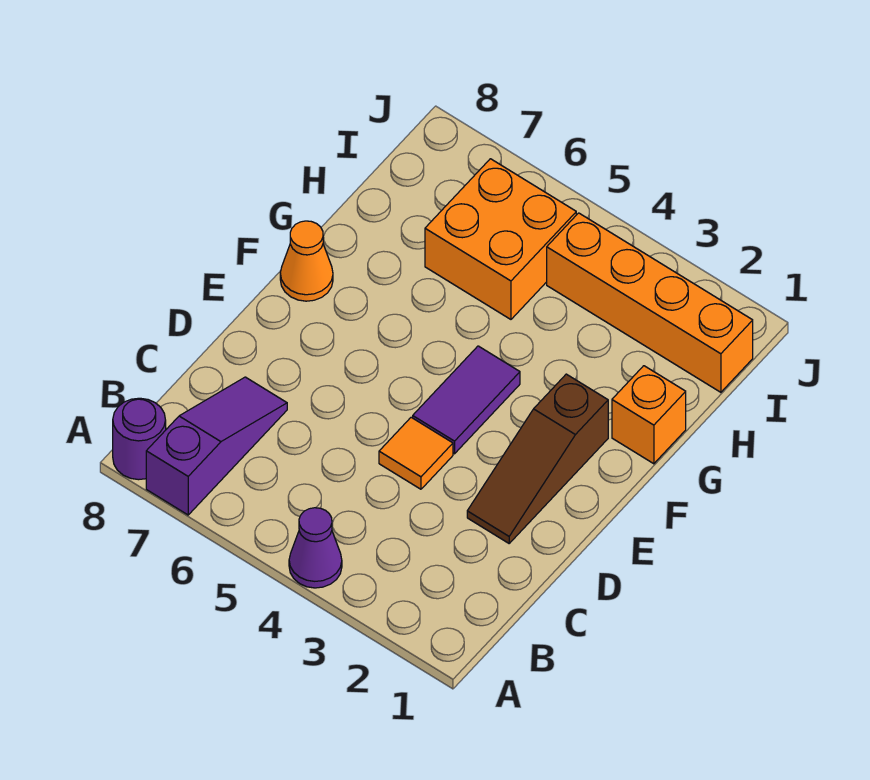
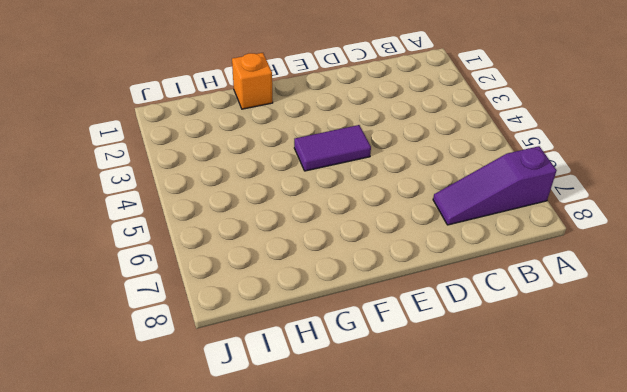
none -> purple cone A4 level 1
none -> purple round brick A8 level 1

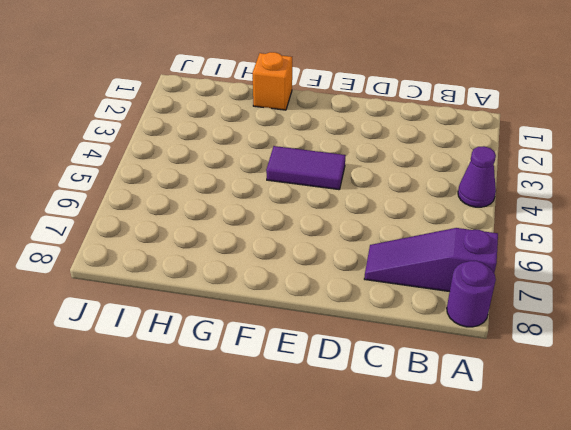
none -> brown slope D2:F2 level 1 top F
none -> orange tile D4 level 1

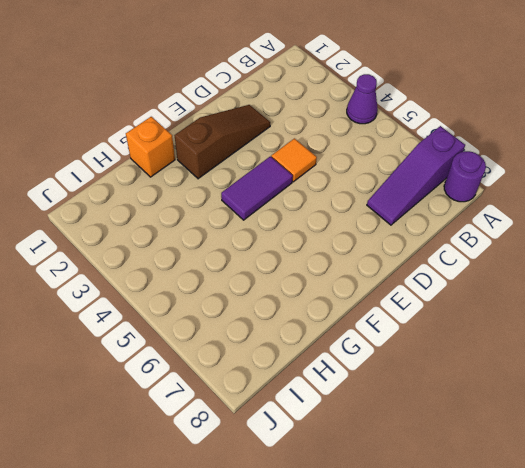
none -> orange cone F8 level 1
none -> orange brick H5:I6 level 1

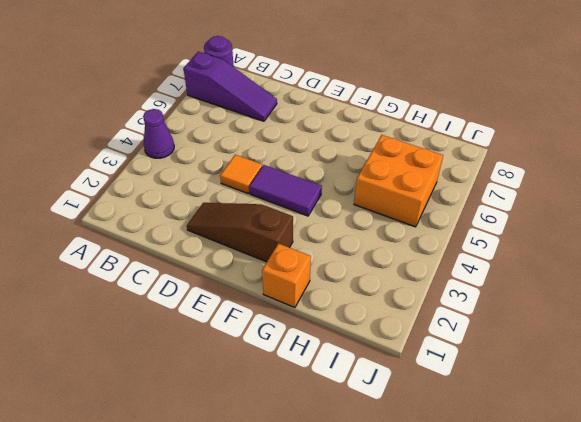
none -> orange cone F8 level 1
none -> orange brick I1:I4 level 1

